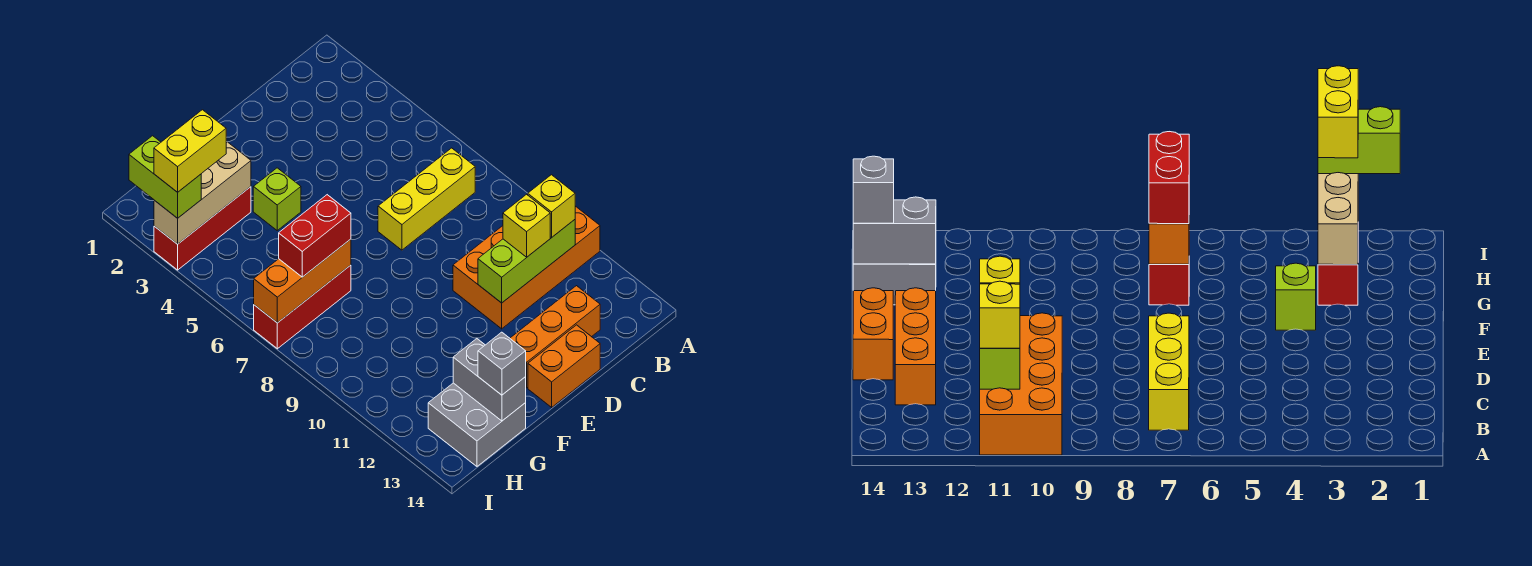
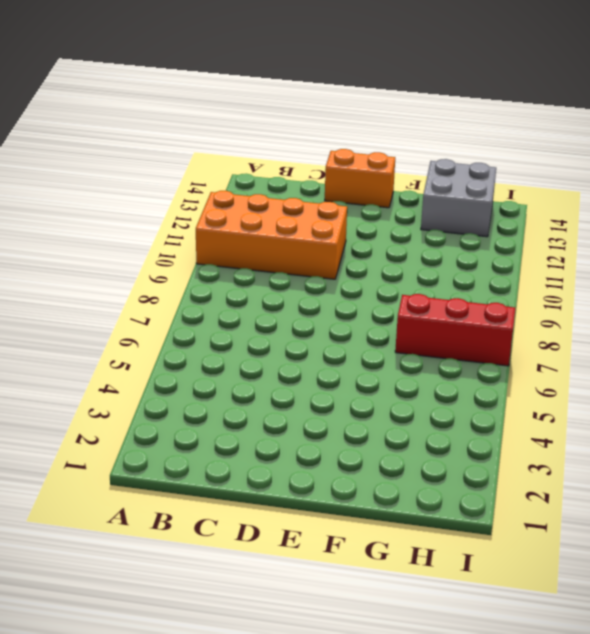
none -> yellow brick B7:D7 level 1
none -> orange brick C13:E13 level 1
none -> lime brick F4 level 1

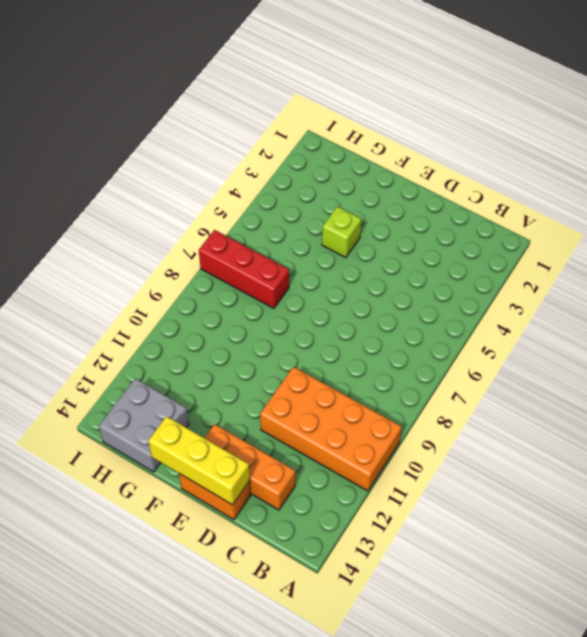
yellow brick D14:F14 level 2 -> yellow brick B7:D7 level 1
none -> red brick G3:I3 level 1
none -> lime brick B11:D11 level 2
none -> tan brick G3:I3 level 2

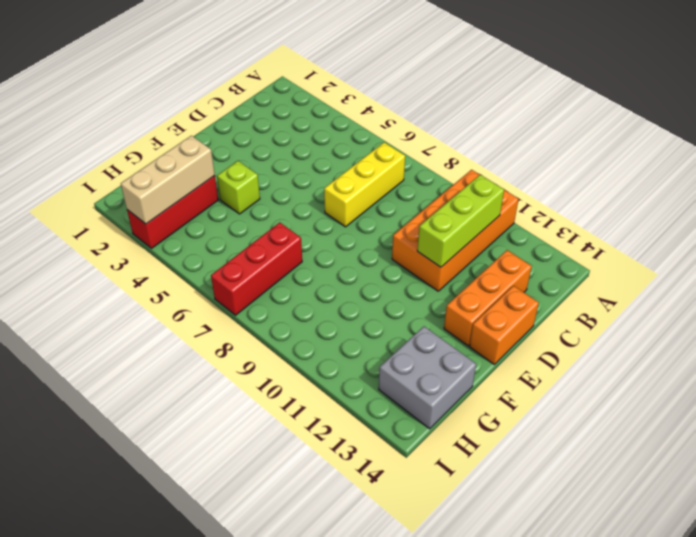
none -> orange brick G7:I7 level 2
none -> grey brick G13:G14 level 2
none -> yellow brick B11 level 3

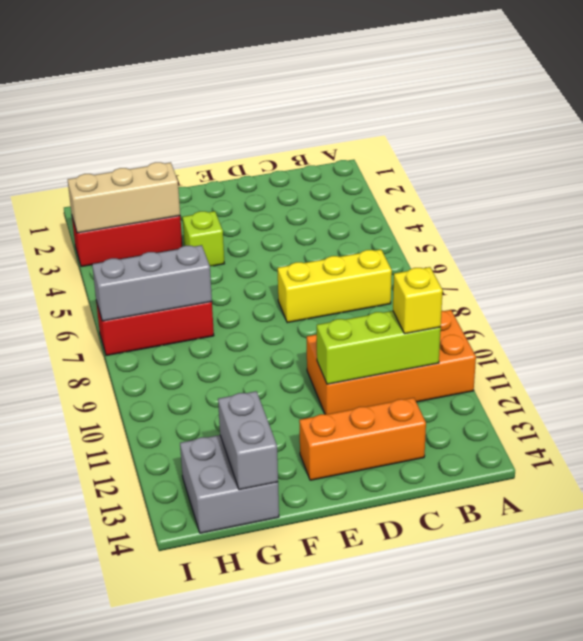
grey brick G7:I7 level 2 -> orange brick G7:I7 level 2
none -> orange brick D14:E14 level 1
none -> yellow brick C11 level 3
none -> red brick G7:H7 level 3

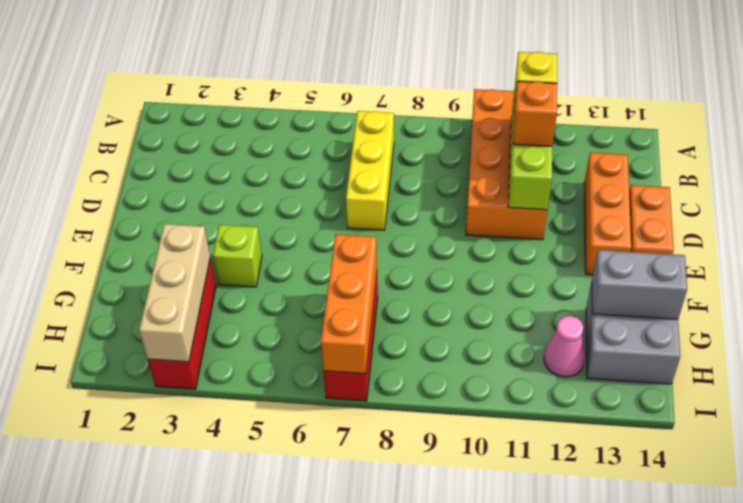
orange brick C11 level 3 -> yellow brick C11 level 3
pink cone H12 level 1 -> none
none -> red brick G7:H7 level 3
none -> grey brick G14 level 3
none -> lime brick I2:I3 level 3

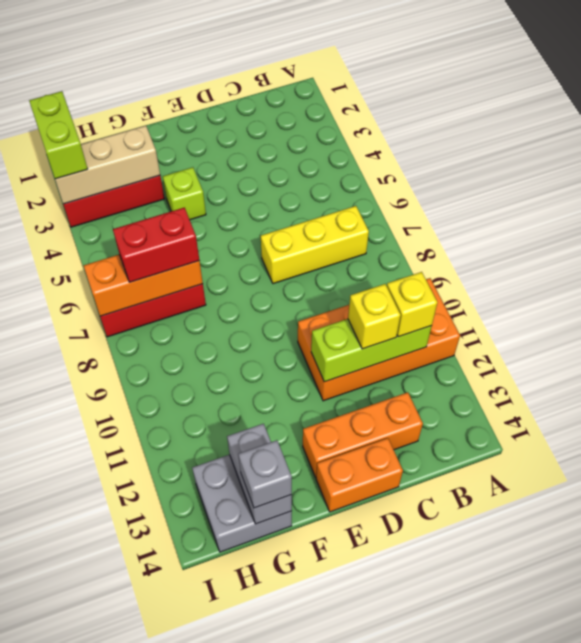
none -> yellow brick H3:I3 level 4

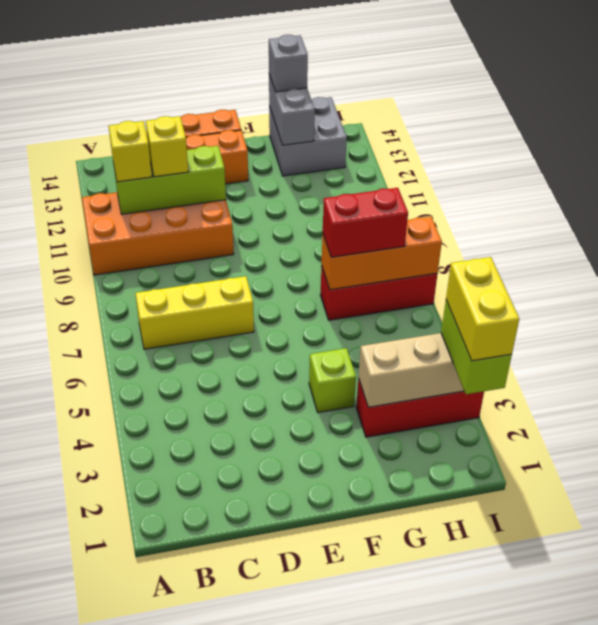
yellow brick I2:I3 level 4 -> yellow brick H3:I3 level 4

